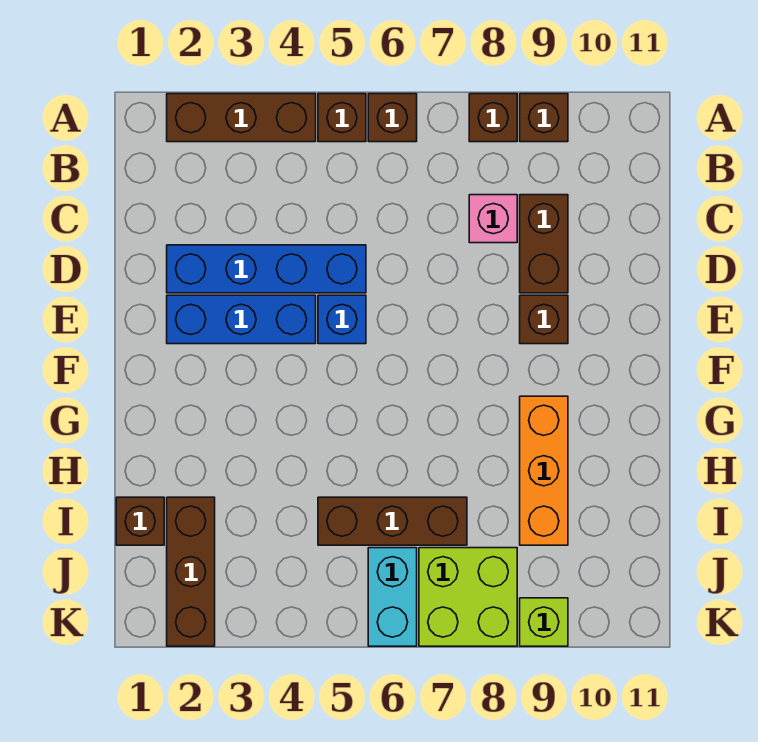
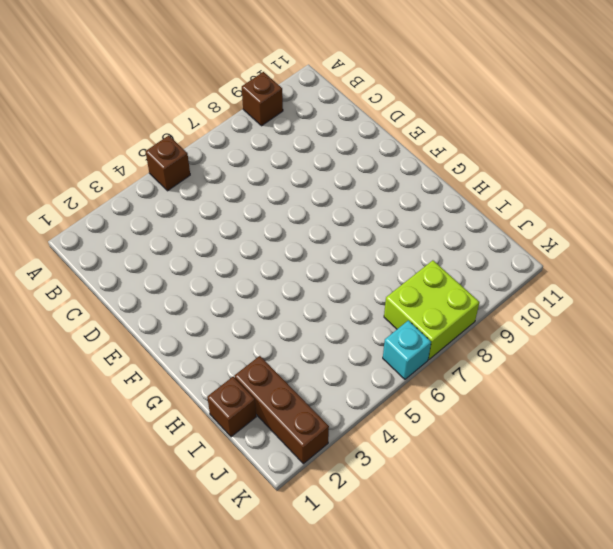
cyan brick K6 level 1 -> cyan brick J6:K6 level 1
none -> brown brick A2:A4 level 1
none -> brown brick A6 level 1
none -> brown brick A8 level 1

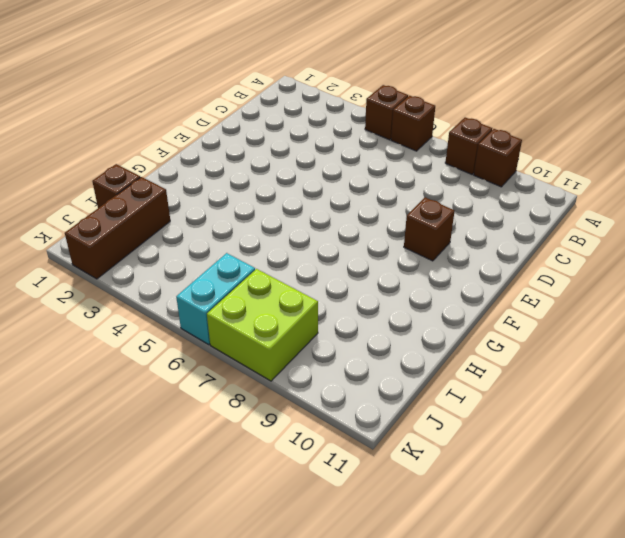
none -> brown brick A2:A4 level 1
none -> pink brick C8 level 1
none -> brown brick C9:D9 level 1

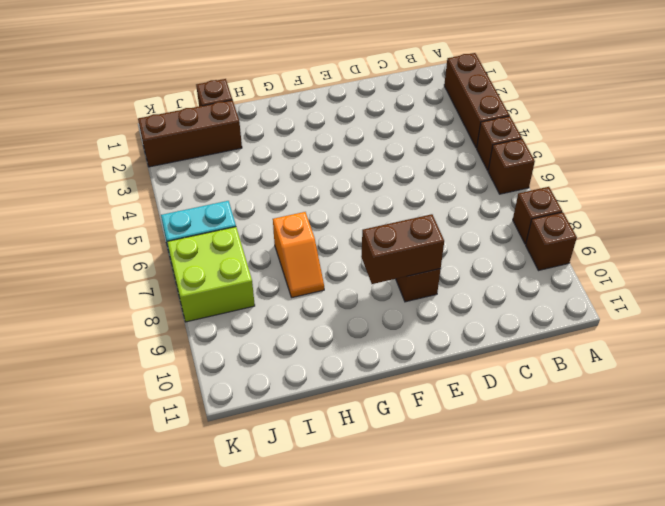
brown brick E9:F9 level 2 -> brown brick C9:D9 level 1
orange slope H7:H8 level 1 top 7 -> none
none -> pink brick C8 level 1
none -> blue brick D2:D5 level 1
none -> blue brick E2:E4 level 1

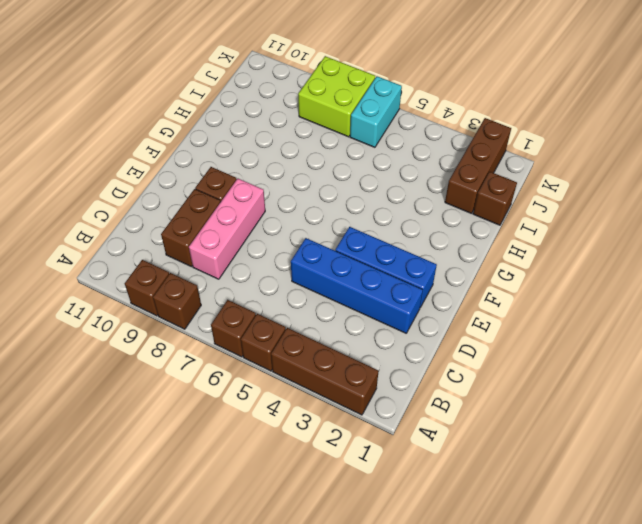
pink brick C8:E8 level 1 -> pink brick C8 level 1
none -> blue brick E5 level 1
none -> orange brick G9:I9 level 1
none -> brown brick I5:I7 level 1

